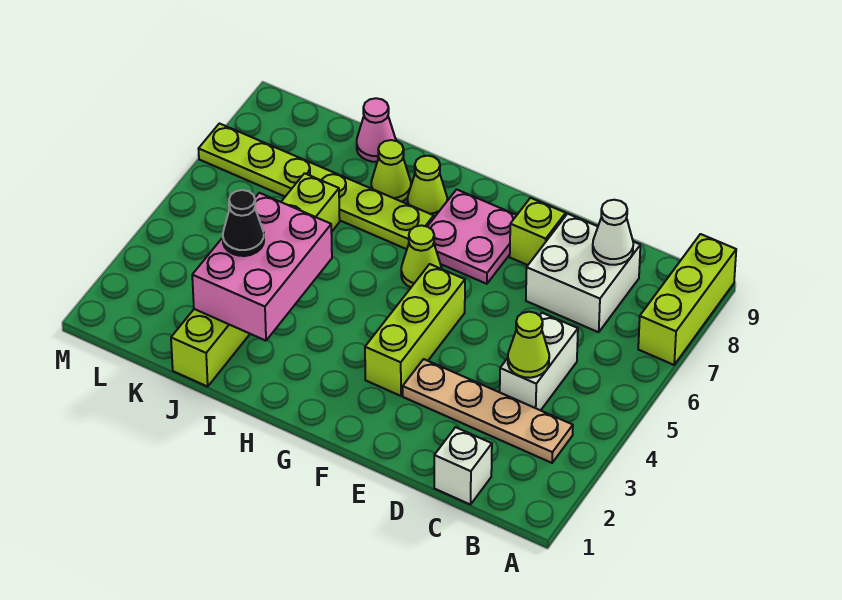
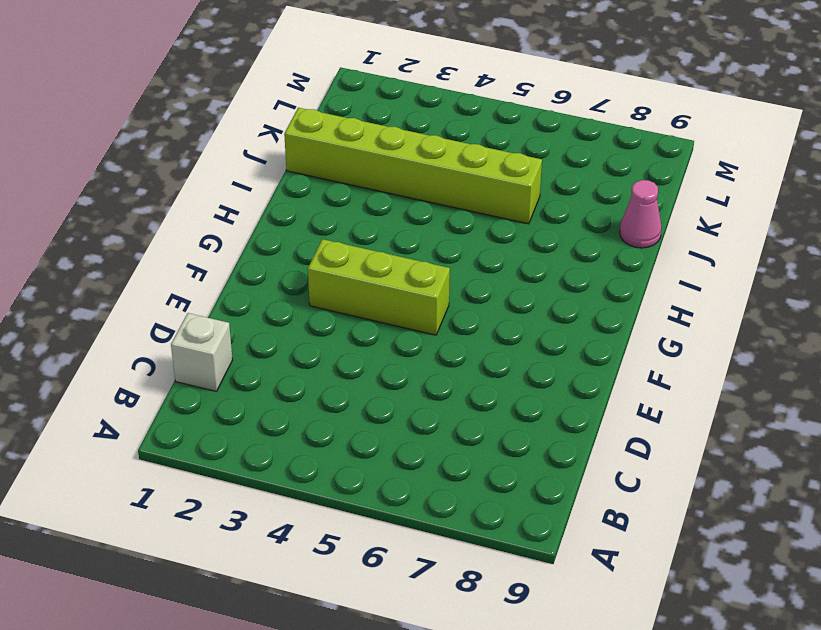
none -> lime brick A7:A9 level 1
none -> tan plate B3:E3 level 1
none -> white brick C4:C5 level 1

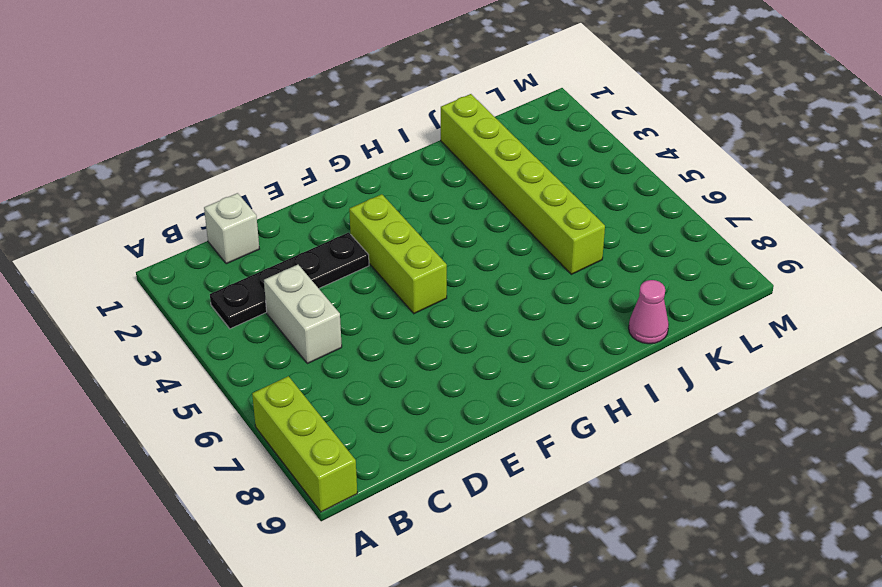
black plate B3:E3 level 1 -> tan plate B3:E3 level 1
none -> white brick C7:D8 level 1
none -> lime brick E8 level 1
none -> pink plate F7:G8 level 1

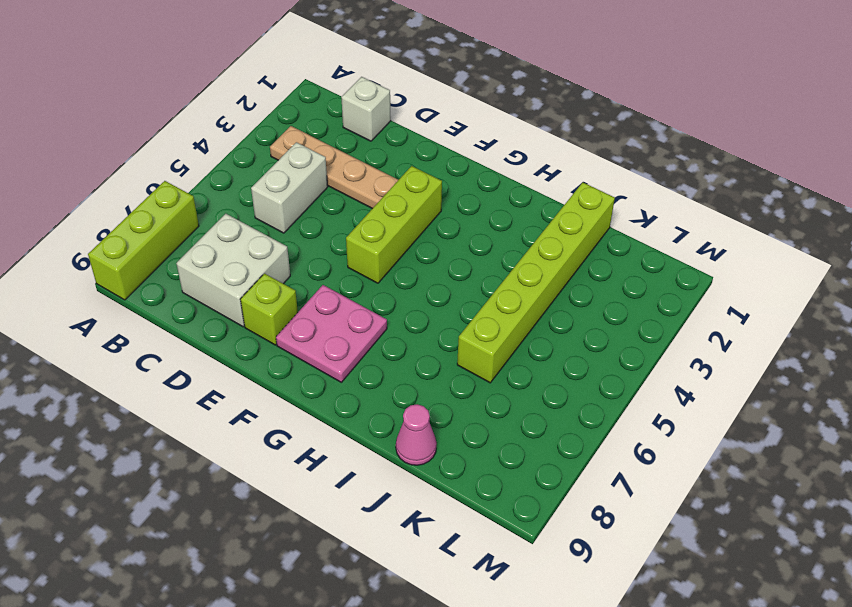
none -> lime cone G6 level 1
none -> lime plate H7:M7 level 1
none -> lime cone H8 level 1

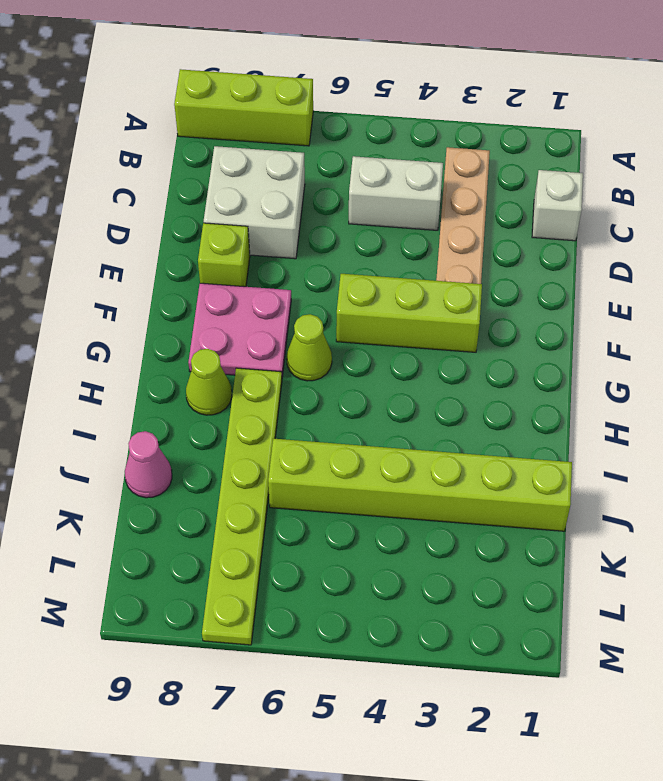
none -> lime cone I8 level 1
none -> lime cone C4 level 2
none -> white cone C8 level 2

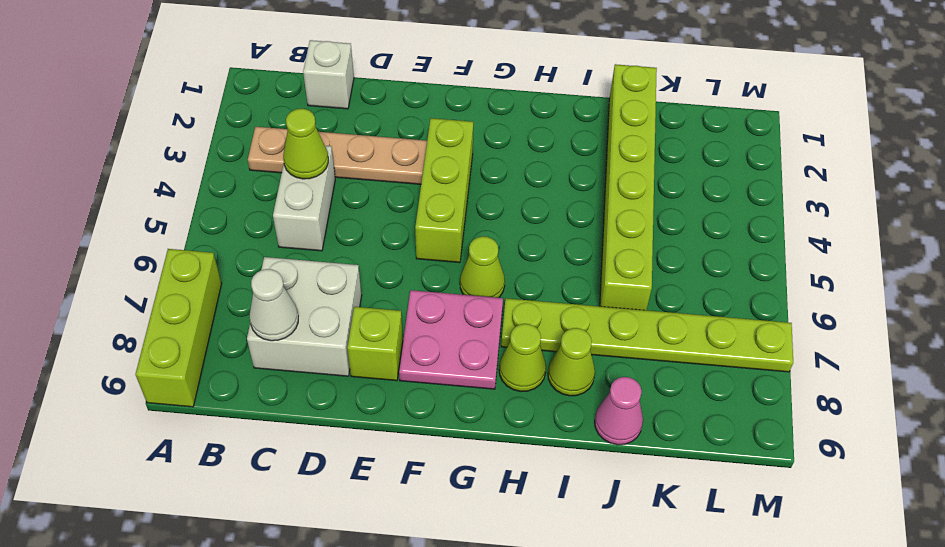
none -> pink brick I2:J4 level 2
none -> black cone J3 level 3

